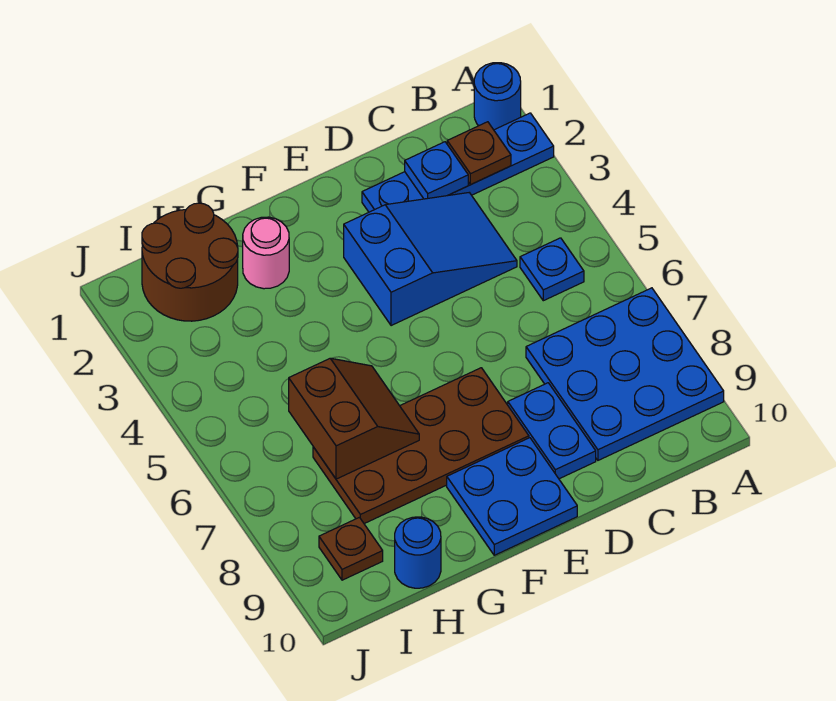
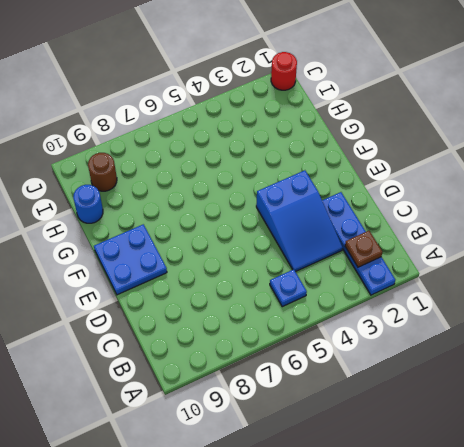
brown round brick I9 level 1 -> brown plate I9 level 1
red round brick J1 level 1 -> none
none -> blue round brick A1 level 1
none -> blue plate A7:C9 level 1
none -> blue plate D8:D9 level 1

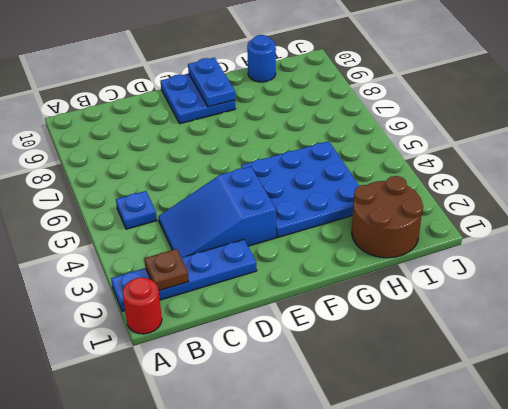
red round brick A1 level 1 -> blue round brick A1 level 1
blue plate F3:H5 level 1 -> blue plate A7:C9 level 1
blue plate F9:F10 level 2 -> blue plate D8:D9 level 1
none -> brown plate E7:H8 level 1
none -> pink round brick G2 level 1
none -> brown plate I9 level 1

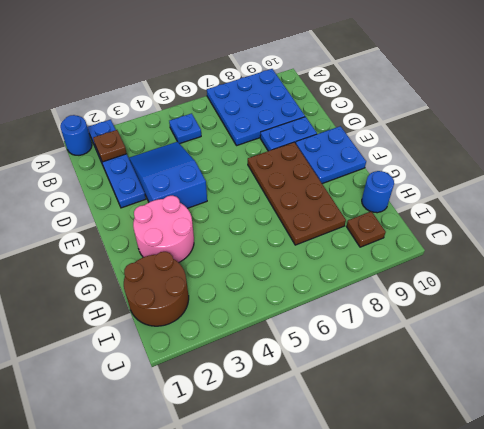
pink round brick F2:G3 level 1 -> pink round brick G2 level 1
none -> blue plate C2 level 2
none -> brown slope G6:H7 level 2 top H

